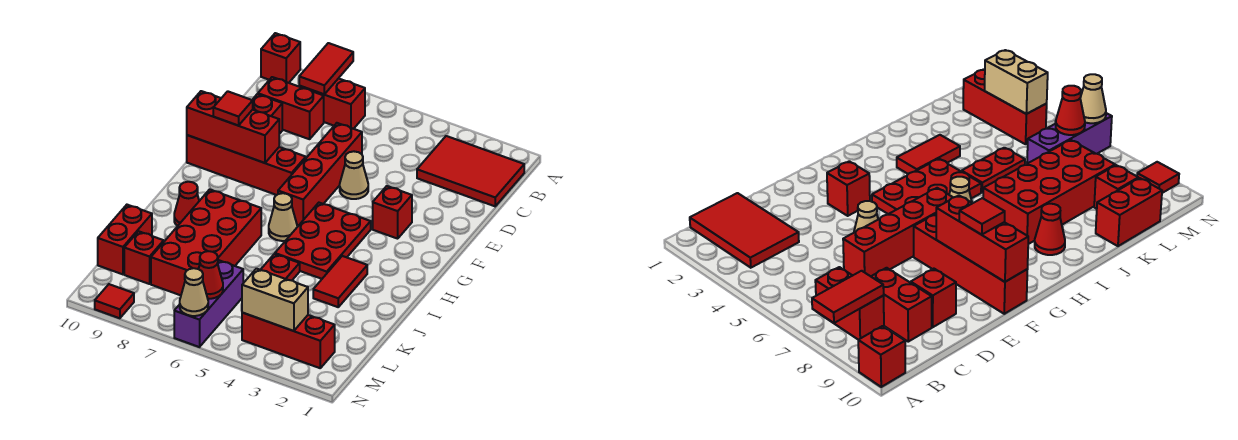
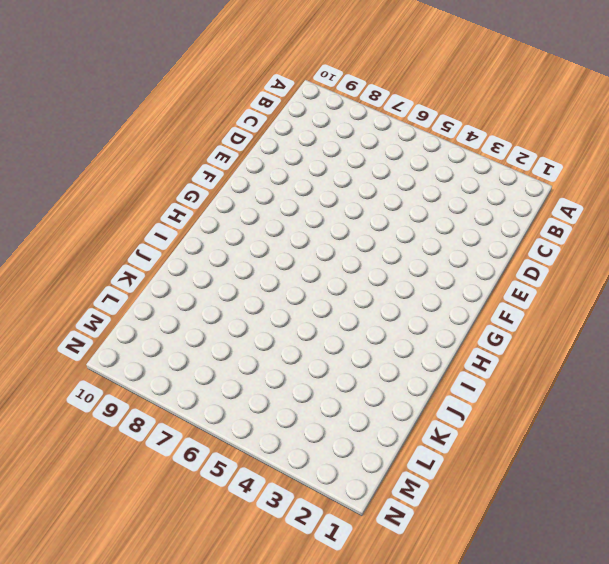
none -> red brick A10 level 1
none -> red tile B1:C3 level 1
none -> red brick B7:B8 level 1

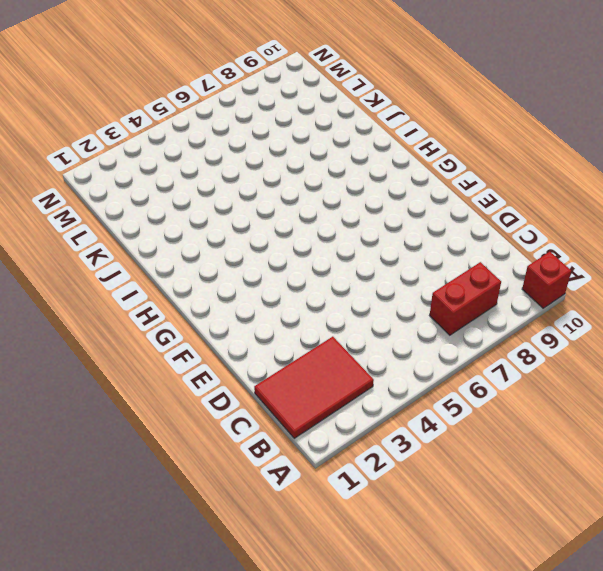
none -> red brick C8:C9 level 1
none -> red brick D6:G6 level 1
none -> red brick D9 level 1

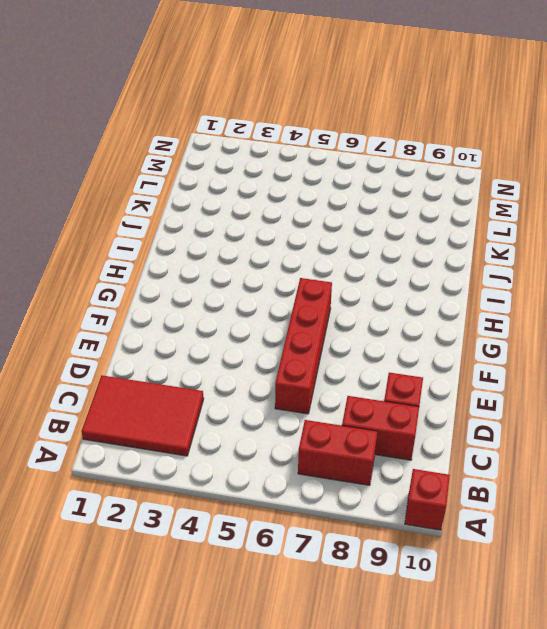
none -> tan cone E5 level 1
none -> red brick F3 level 1
none -> red brick F7:F10 level 1

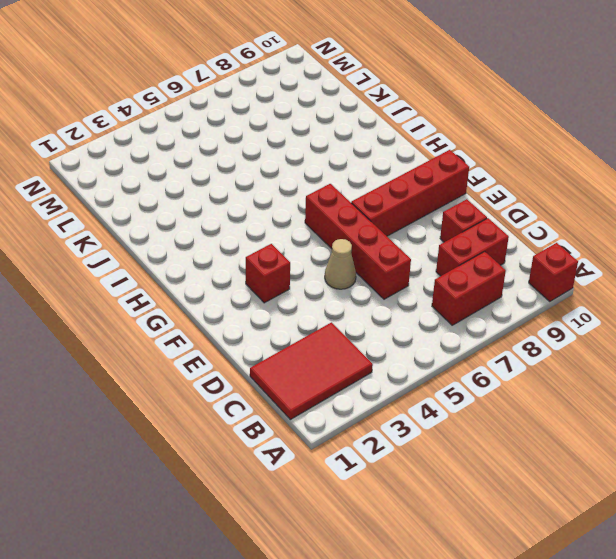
none -> red plate G4:I5 level 1
none -> tan cone H6 level 1
none -> red tile I3:J3 level 1

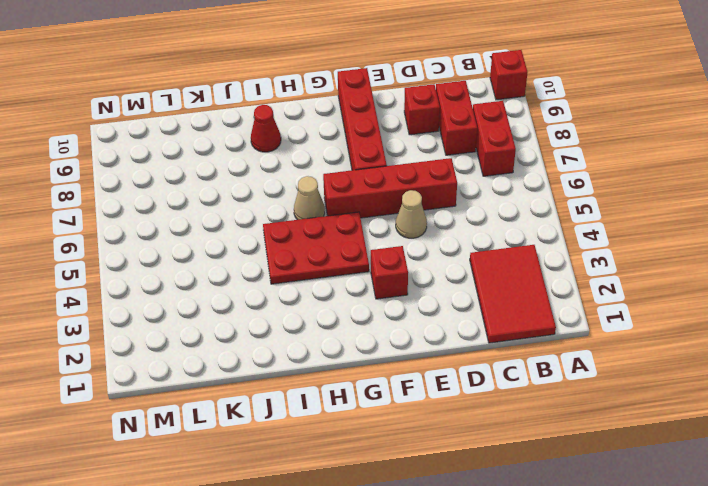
none -> red tile I3:J3 level 1
none -> red brick I7:L8 level 1
none -> red plate J5:K5 level 1

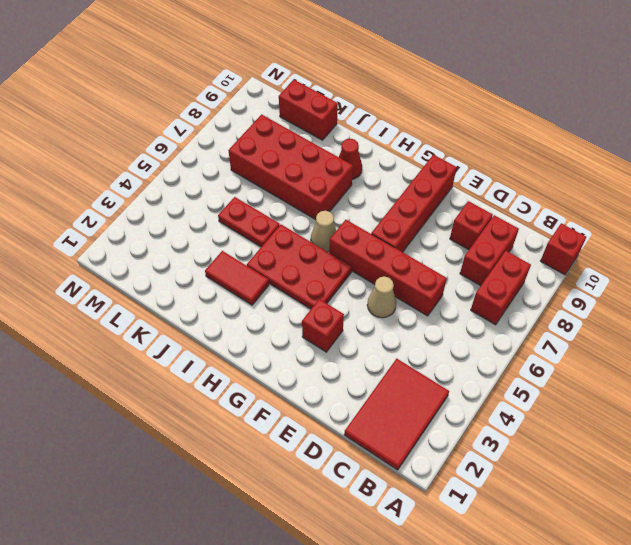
none -> purple brick L6:N6 level 1
none -> red brick L9 level 1
none -> red brick M2:M4 level 1

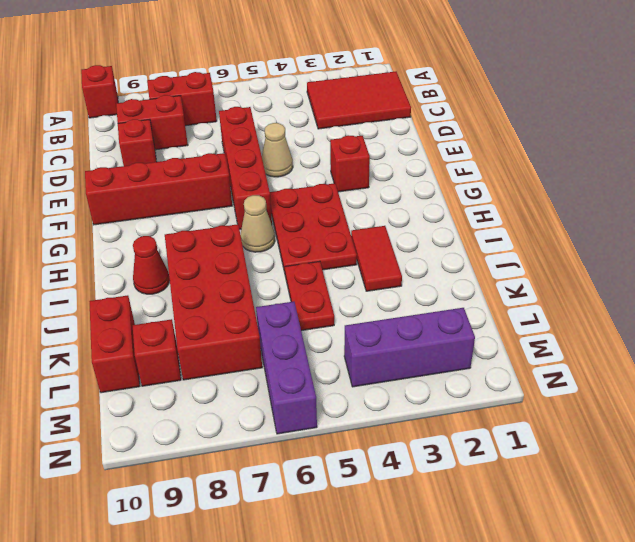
purple brick M2:M4 level 1 -> red brick M2:M4 level 1
none -> red tile N9 level 1
none -> red tile A8:B8 level 2
none -> red brick F8:F10 level 2

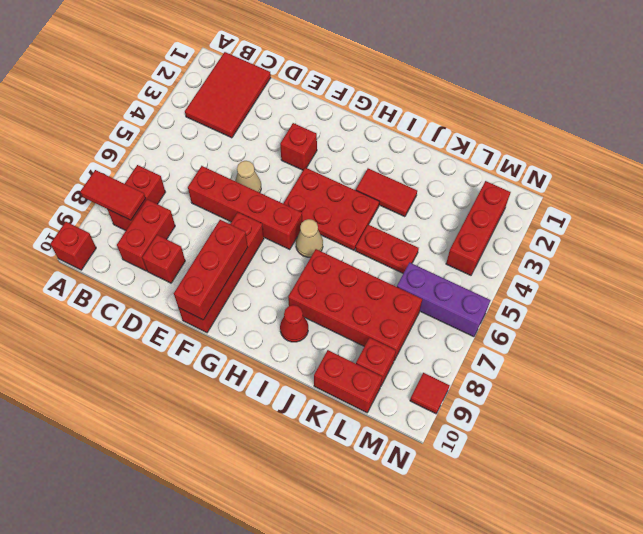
none -> tan brick M3:M4 level 2
none -> red cone M6 level 2
none -> tan cone N6 level 2

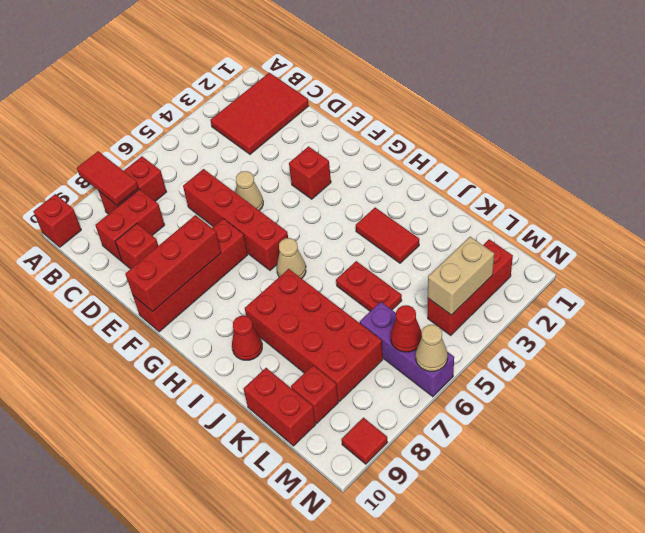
none -> red plate G4:I5 level 1
none -> red tile F9 level 3

